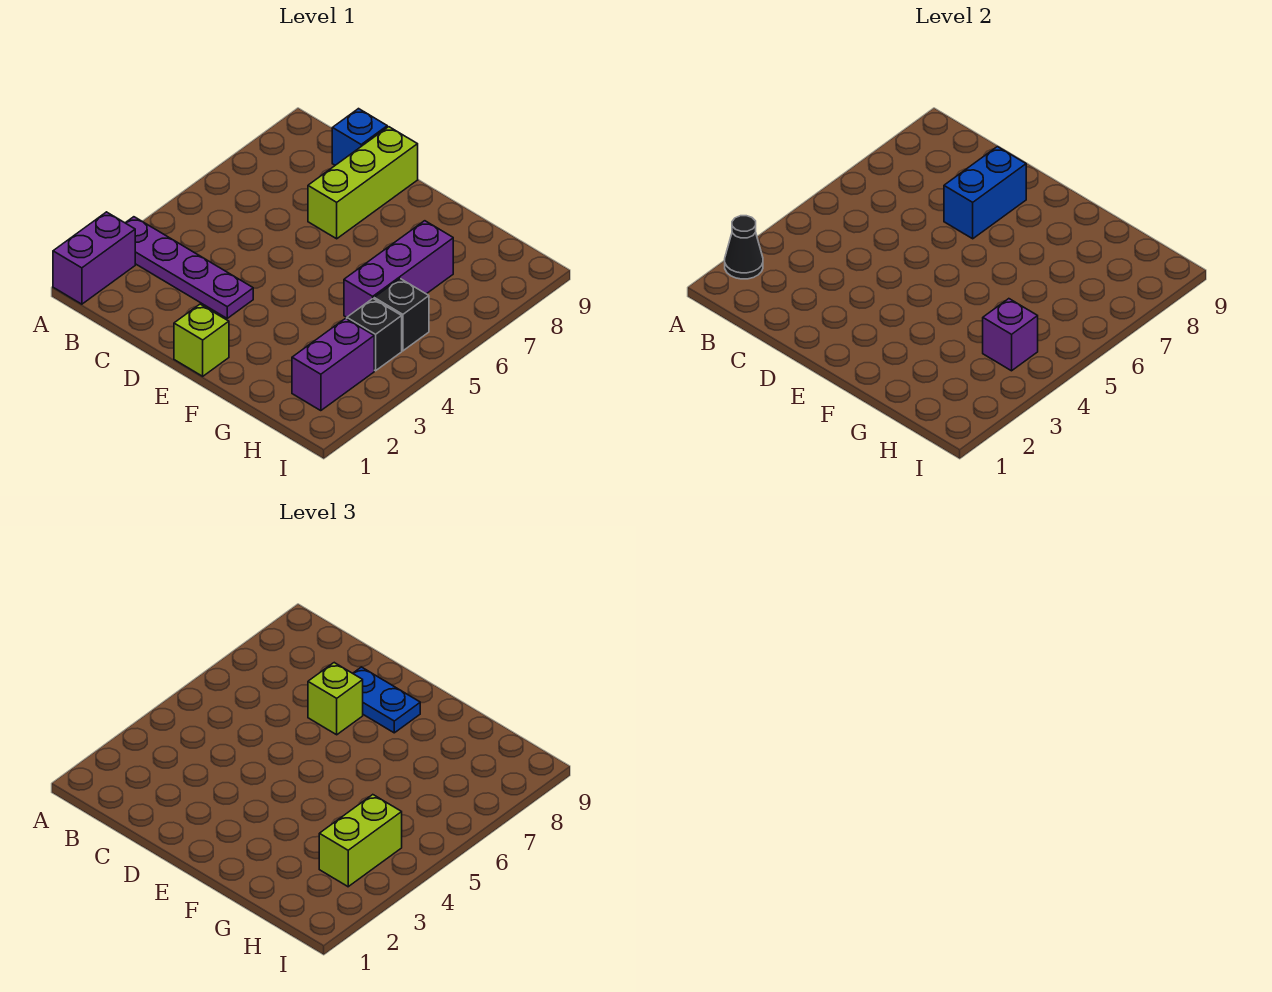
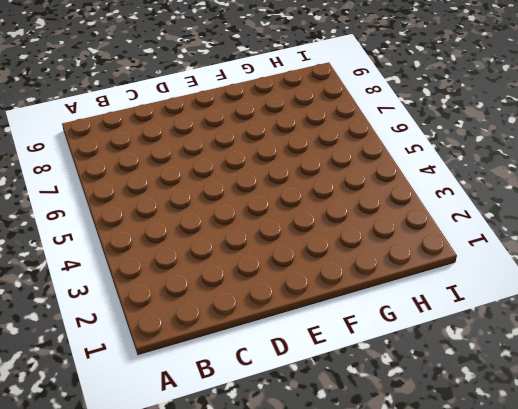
none -> purple brick A1:A2 level 1
none -> purple plate A3:D3 level 1
none -> blue brick C9 level 1

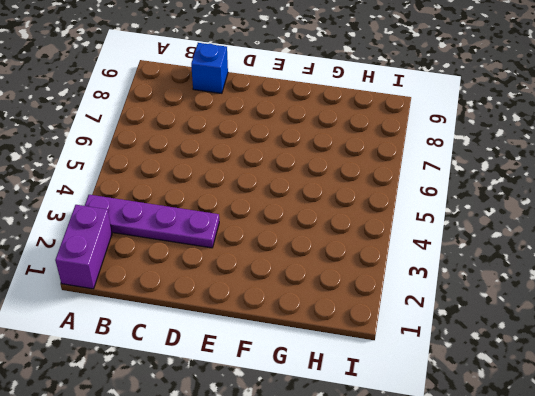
none -> lime brick D7:D9 level 1
none -> lime brick E1 level 1
none -> purple brick G5:G7 level 1

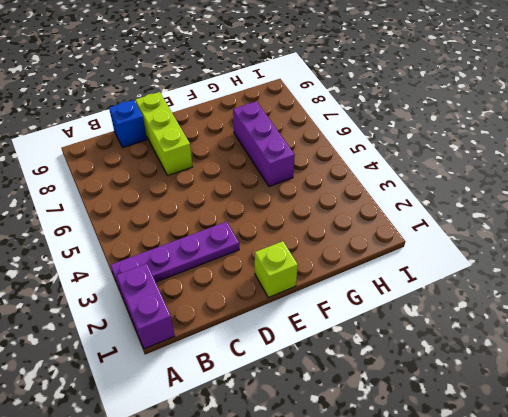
none -> purple brick H2:H3 level 1
none -> black brick H4 level 1
none -> black brick H5 level 1

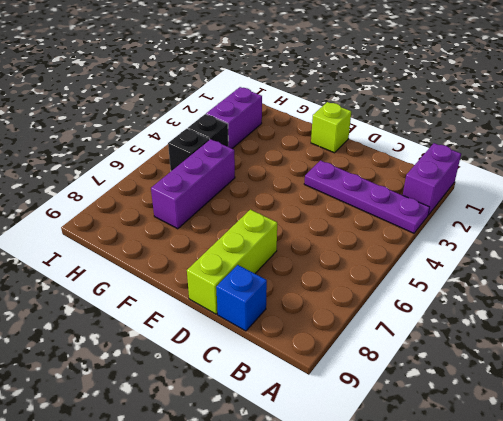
none -> black cone A2 level 2
none -> blue brick D7:D8 level 2
none -> purple brick H4 level 2

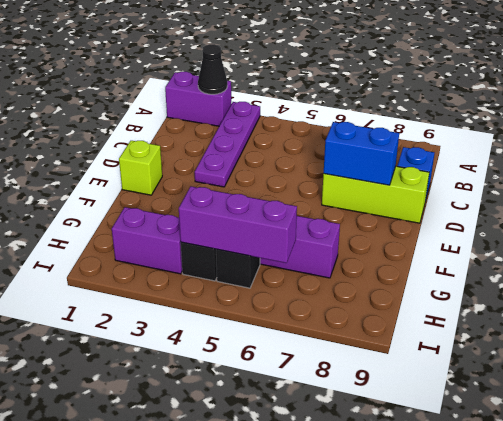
purple brick H4:H6 level 2 -> purple brick H4 level 2
none -> lime brick D7 level 3
none -> blue plate D8:E8 level 3
none -> lime brick H3:H4 level 3

